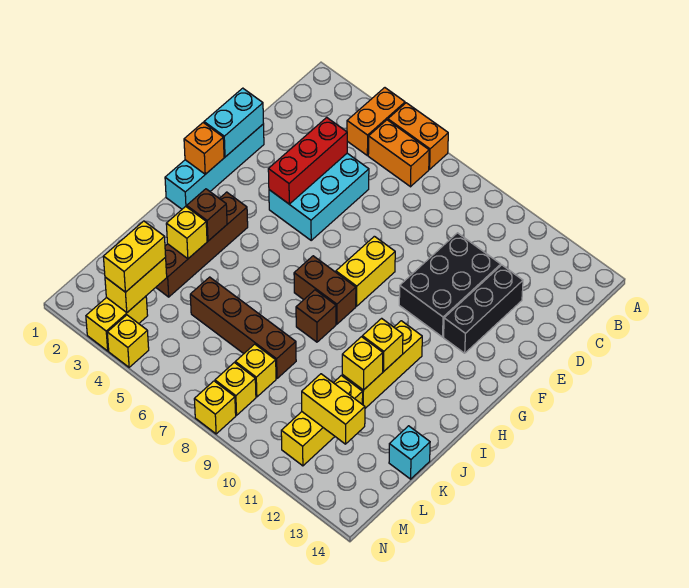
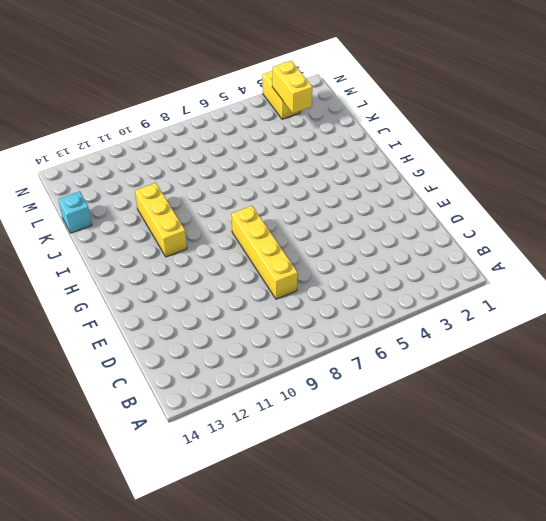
yellow brick D8:G8 level 1 -> yellow brick F8:G8 level 1
none -> orange brick A4:B4 level 1
none -> orange brick A5:A6 level 1
none -> orange brick B5:B6 level 1
none -> cyan brick D4:F5 level 1

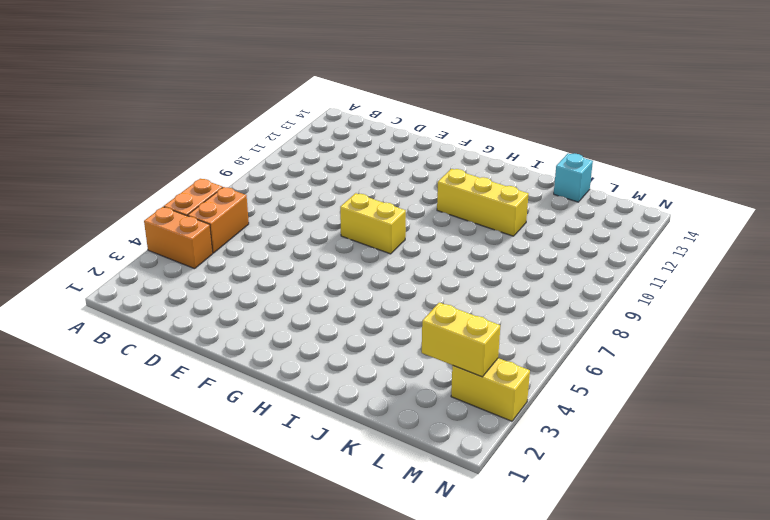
none -> cyan brick D4:F5 level 1
none -> black brick D10:F11 level 1
none -> black brick D12:F12 level 1
none -> cyan brick E1:H1 level 1

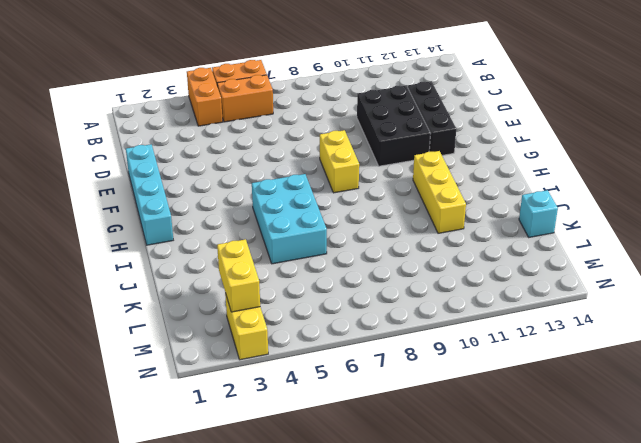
cyan brick H5:J6 level 1 -> cyan brick D4:F5 level 1
none -> brown brick H3:K3 level 1
none -> brown brick H7:H8 level 1
none -> brown brick I8 level 1
none -> brown brick K5:K8 level 1

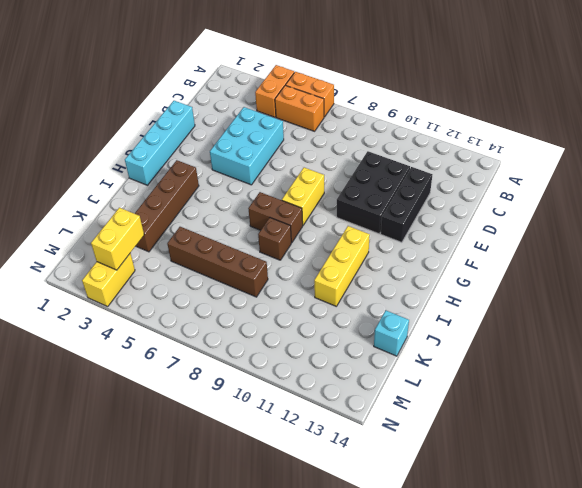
none -> yellow brick K11:M11 level 1
none -> yellow brick L8 level 1
none -> yellow brick M8 level 1
none -> yellow brick N4 level 1

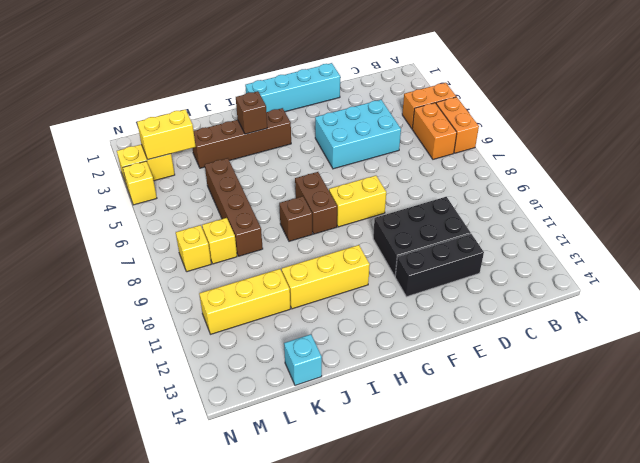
none -> yellow brick N8 level 1
none -> red brick D4:F4 level 2
none -> cyan brick E1:F1 level 2
none -> orange brick G1 level 2

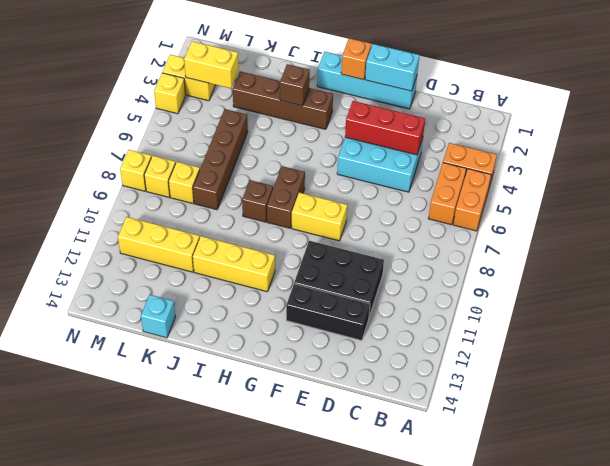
none -> yellow brick I11 level 2
none -> yellow brick J3 level 2
none -> yellow brick J11 level 2
none -> yellow brick L11:L12 level 2

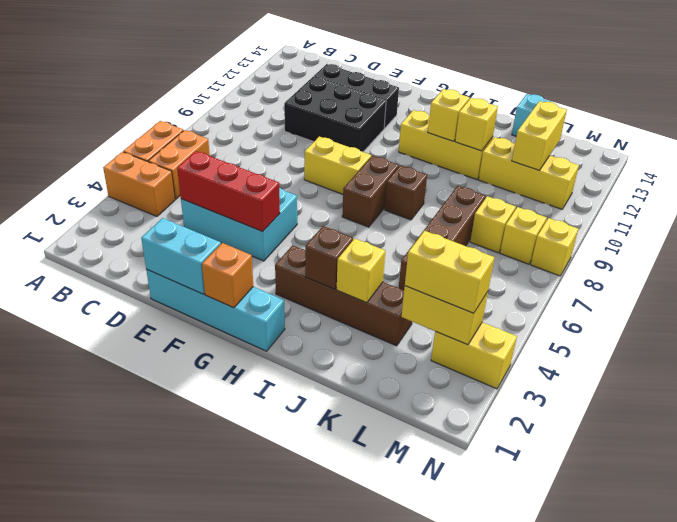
none -> yellow brick N4 level 1

